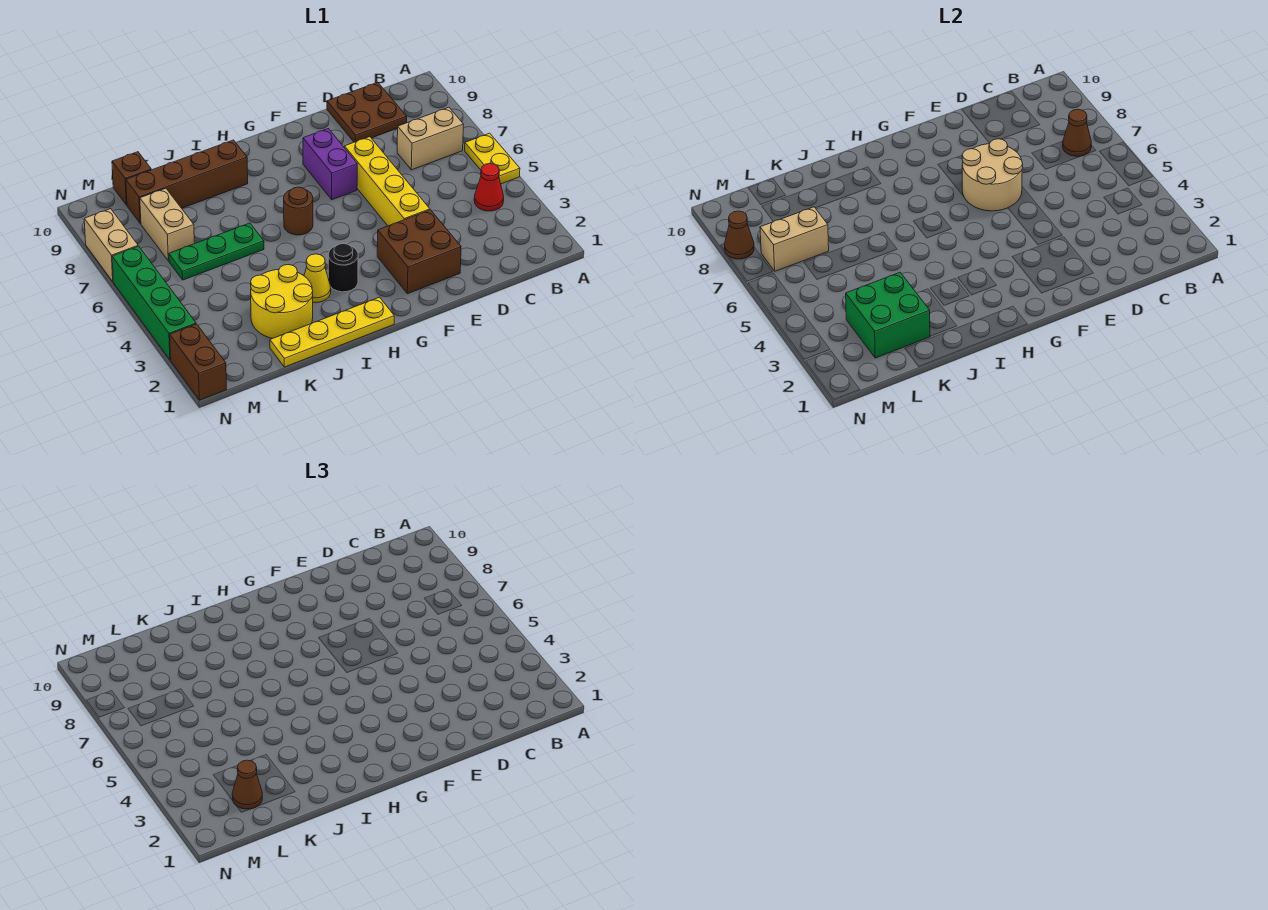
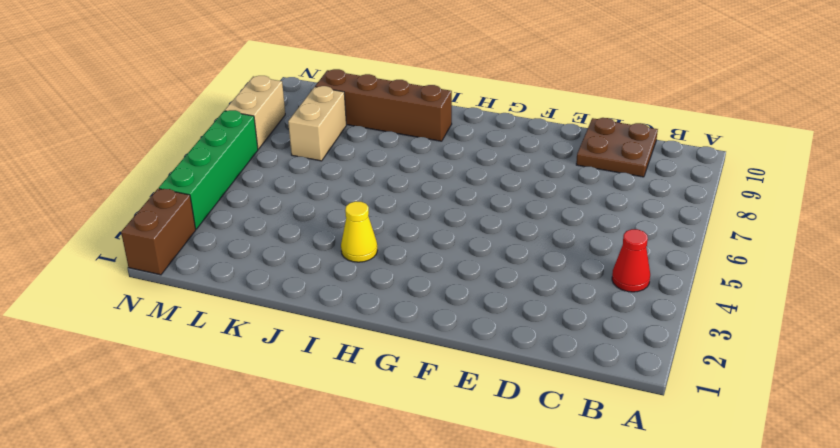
none -> yellow plate A5:A6 level 1
none -> tan brick B7:C7 level 1
none -> brown brick E2:F3 level 1

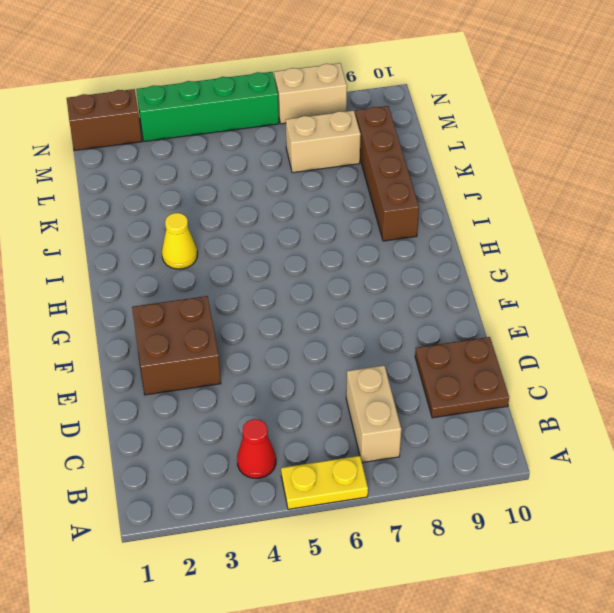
none -> yellow brick E4:E7 level 1
none -> purple brick F7:F8 level 1
none -> yellow plate H1:K1 level 1

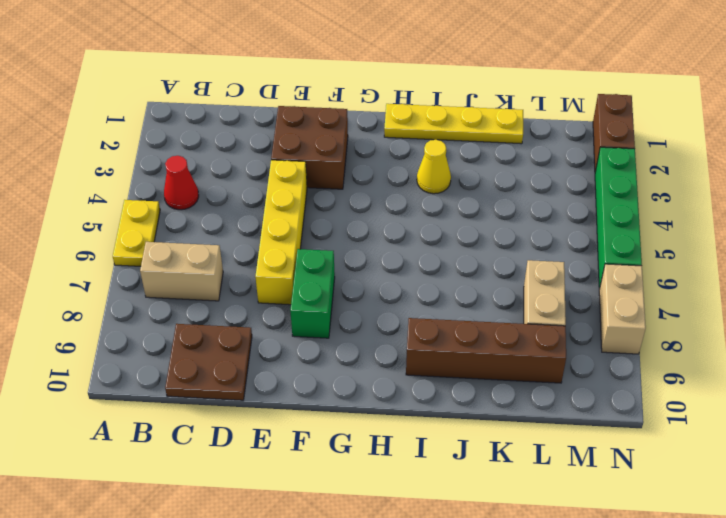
green brick F7:F8 level 1 -> purple brick F7:F8 level 1
none -> black round brick H3 level 1
none -> brown round brick H6 level 1
none -> yellow round brick J2:K3 level 1

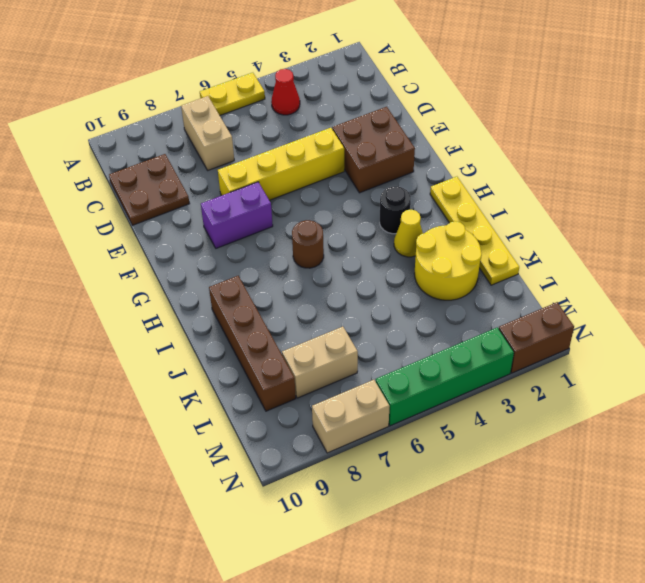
none -> green plate J6:L6 level 1
none -> brown brick L10 level 1
none -> brown cone B7 level 2

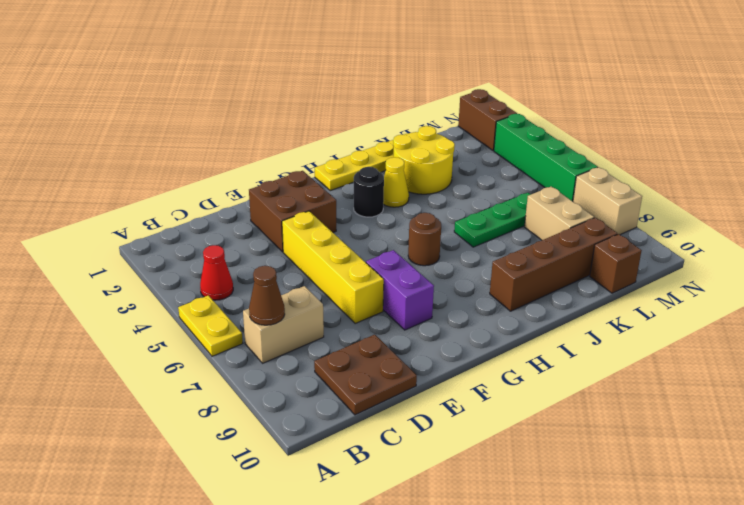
none -> tan round brick E6:F7 level 2
none -> green brick K2:L3 level 2
none -> tan brick L7:M7 level 2

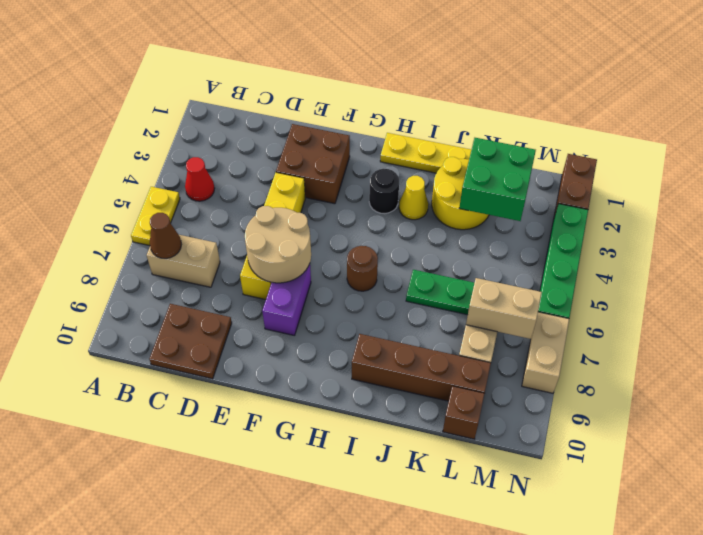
none -> brown cone N8 level 2
none -> brown cone L2 level 3

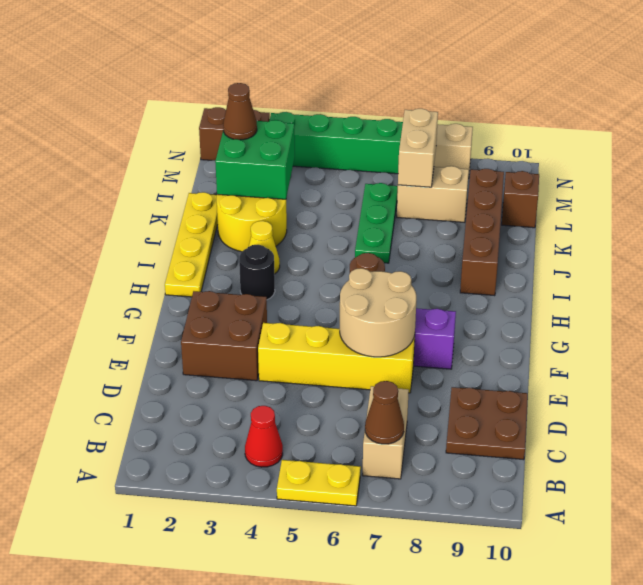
none -> brown cone N8 level 2

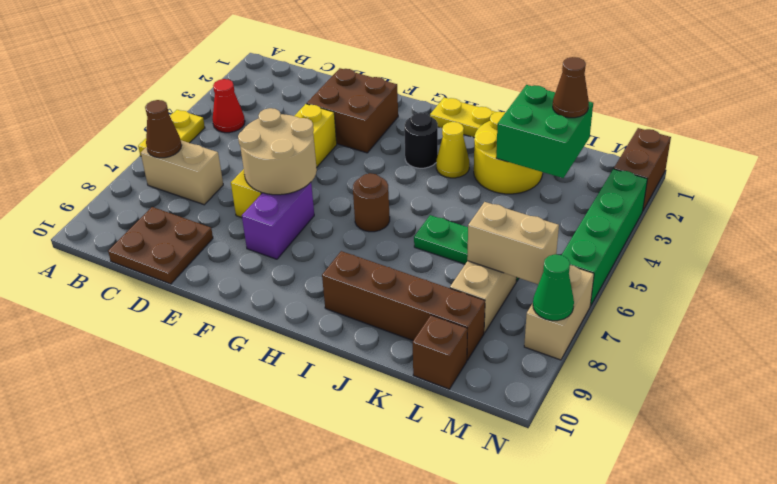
green cone N8 level 2 -> brown cone N8 level 2

